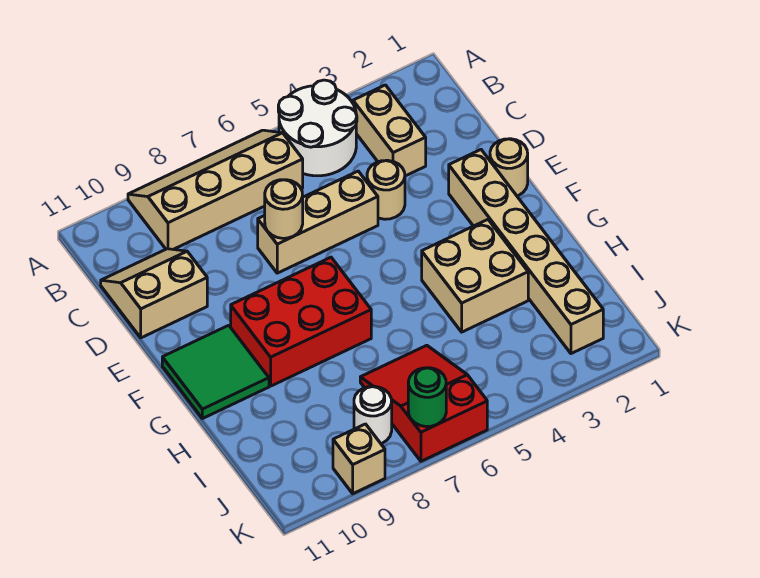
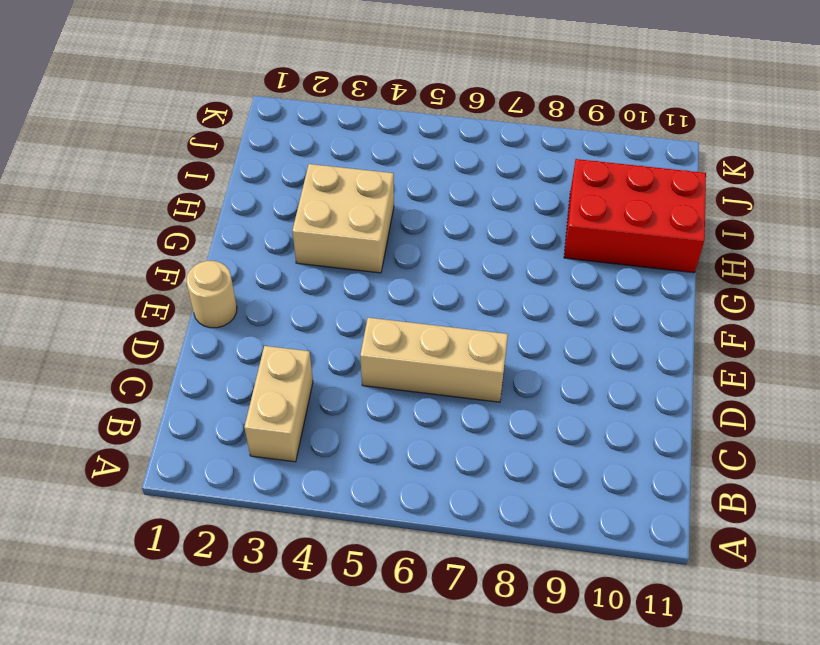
red brick H9:I11 level 1 -> red brick F7:G9 level 1
none -> white round brick A4:B5 level 1
none -> tan slope A6:B9 level 1 top B
none -> tan slope C10:D11 level 1 top D

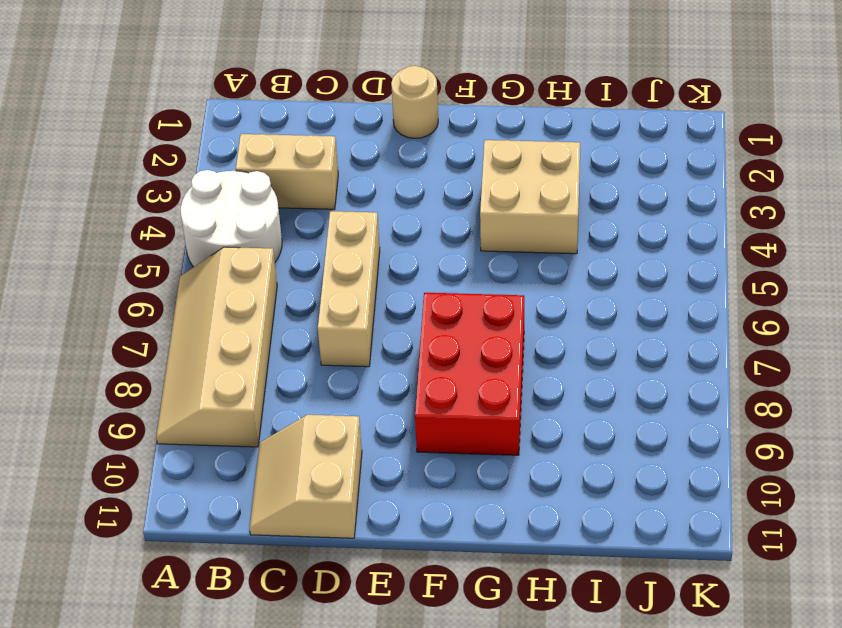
none -> tan round brick D4 level 1
none -> tan brick E2:J2 level 1
none -> green tile F10:G11 level 1

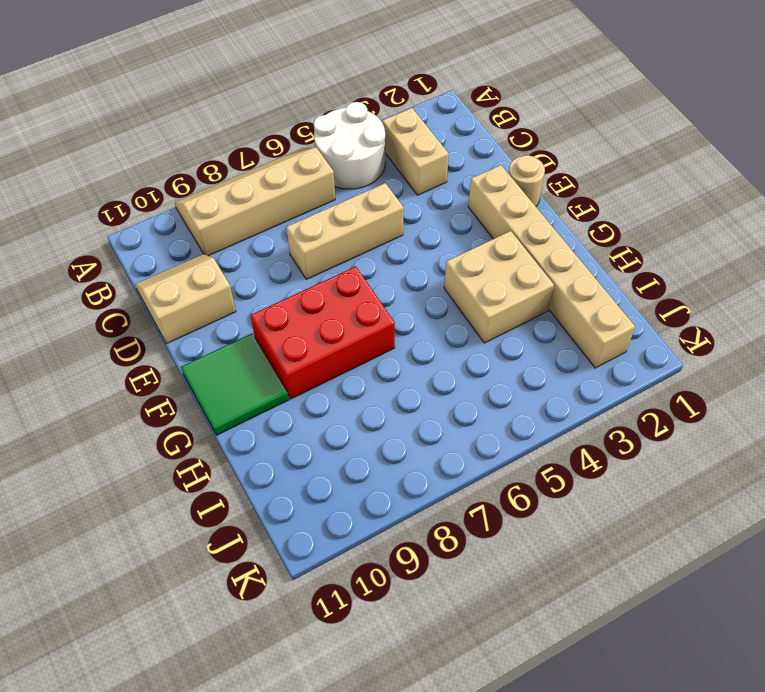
none -> tan round brick D4 level 1
none -> red slope I6:K7 level 1 top K
none -> white round brick J8 level 1

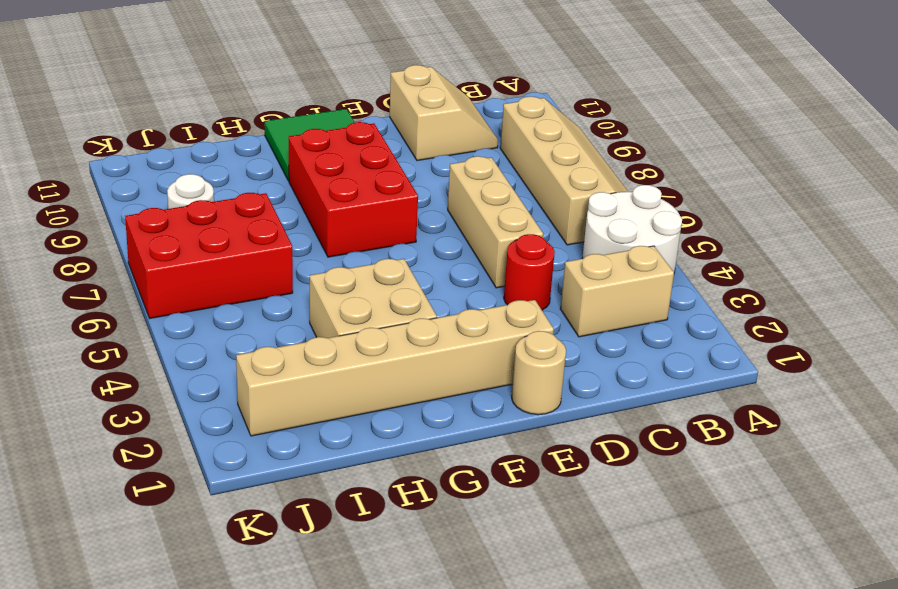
red round brick D4 level 1 -> tan round brick D4 level 1
red brick I6:K7 level 1 -> red slope I6:K7 level 1 top K
none -> tan brick K9 level 1
none -> tan round brick D7 level 2
none -> green round brick K7 level 2

